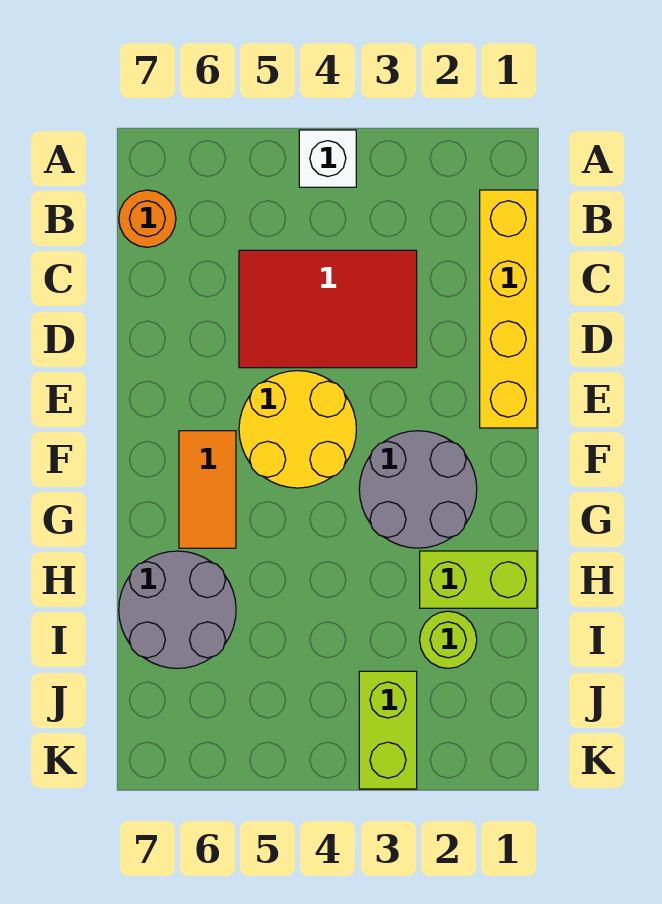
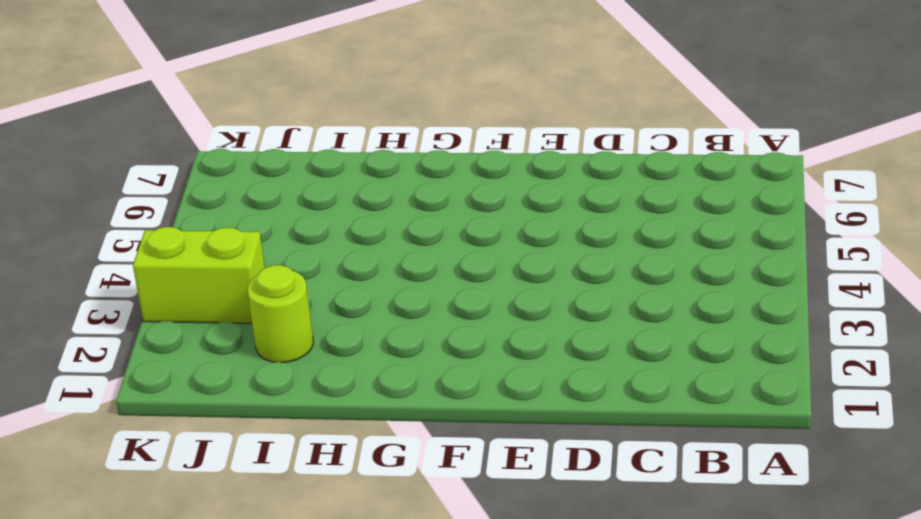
none -> white brick A4 level 1
none -> yellow brick B1:E1 level 1

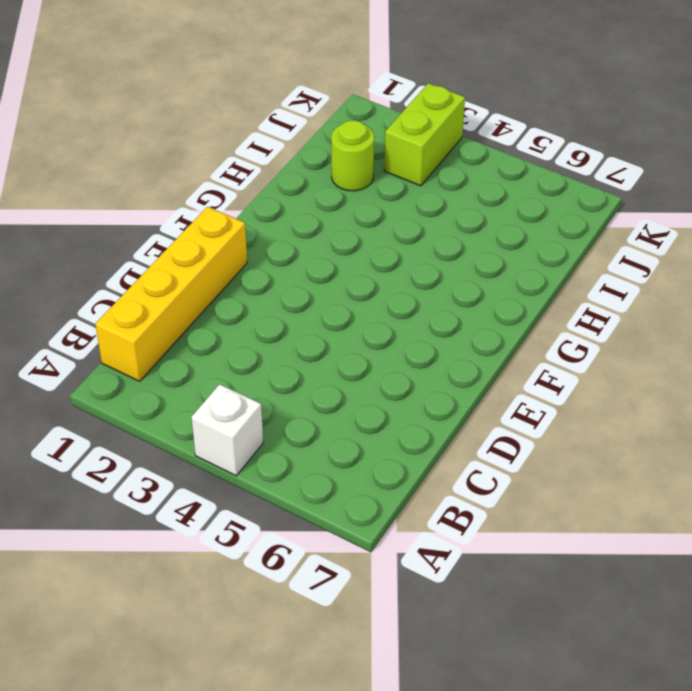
none -> orange round brick B7 level 1
none -> red tile C3:D5 level 1

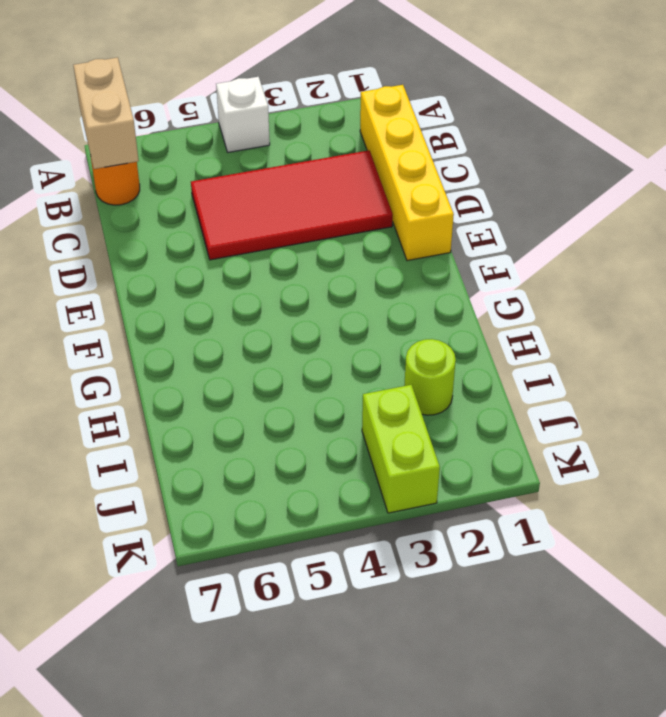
tan brick A7:B7 level 2 -> none
red tile C2:D5 level 1 -> red tile C3:D5 level 1
none -> yellow round brick E4:F5 level 1
none -> grey round brick F2:G3 level 1

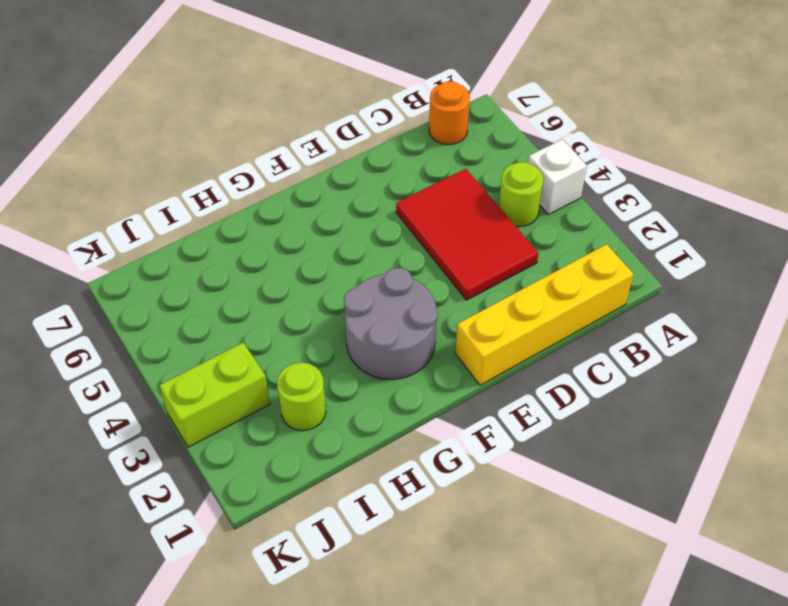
lime round brick B4 level 1 -> none
none -> yellow round brick E4:F5 level 1
none -> orange tile F6:G6 level 1

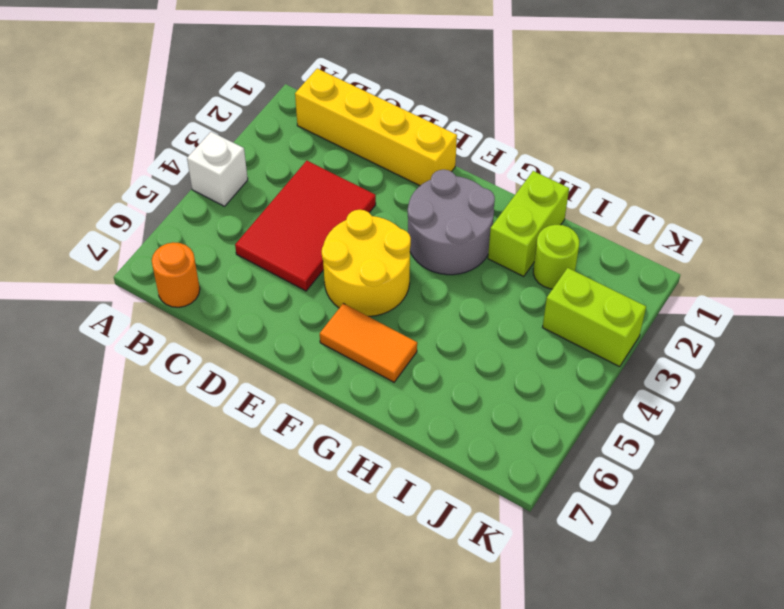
none -> grey round brick H6:I7 level 1

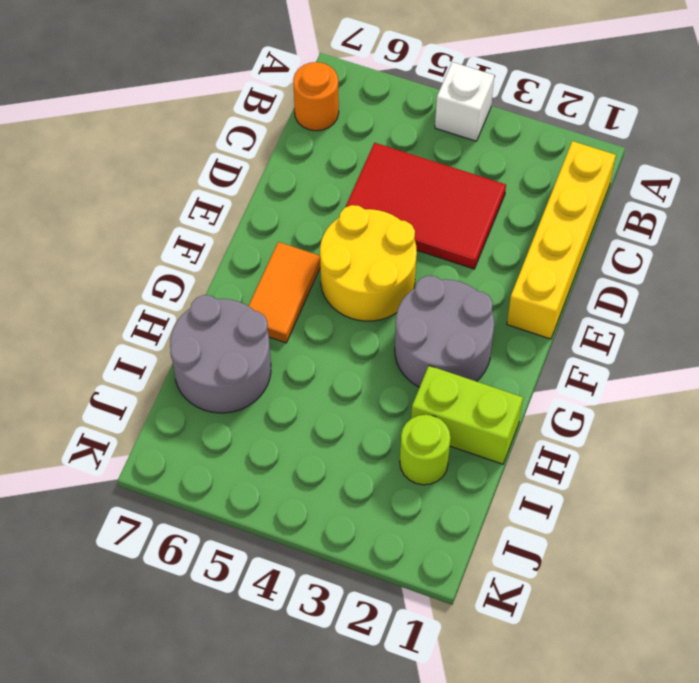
none -> lime brick J3:K3 level 1

